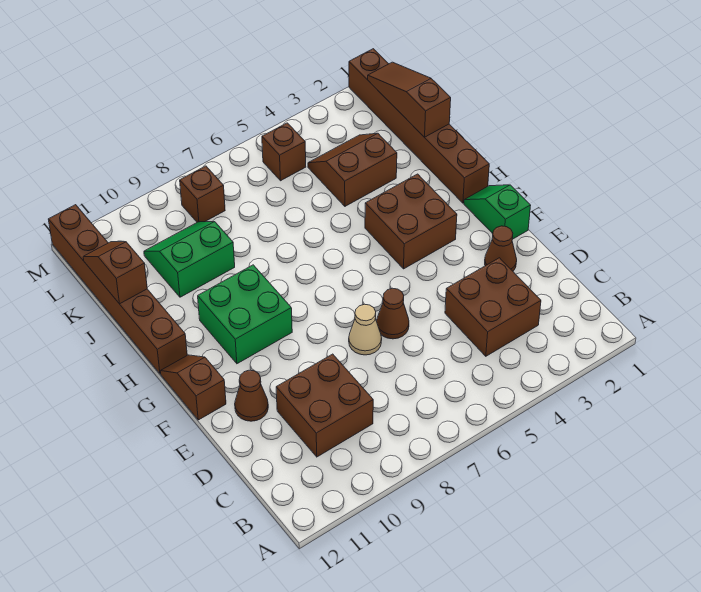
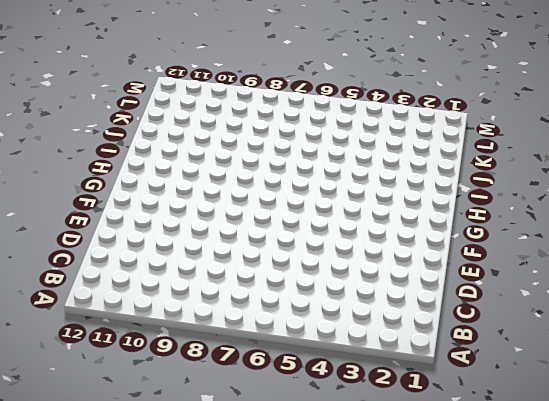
none -> brown brick C3:D4 level 1
none -> brown brick C9:D10 level 1
none -> brown cone E2 level 1

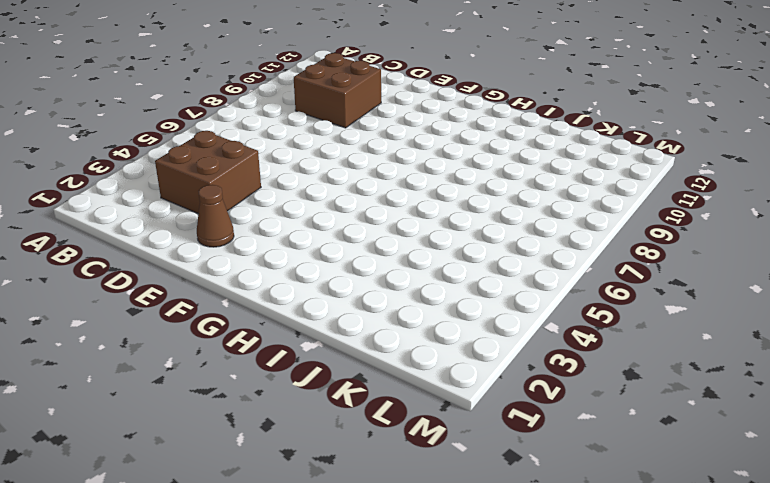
none -> brown cone E6 level 1
none -> tan cone E7 level 1
none -> brown cone E11 level 1

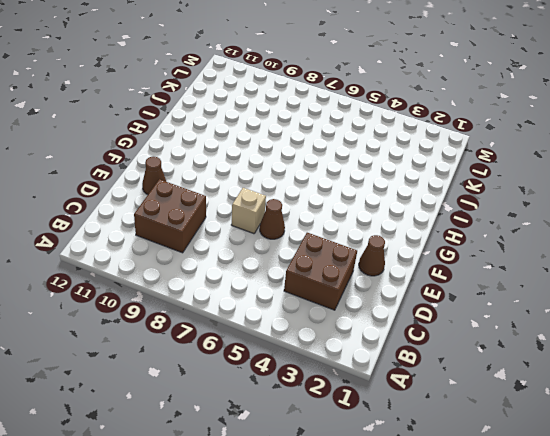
tan brick E7 level 1 -> tan cone E7 level 1
none -> green slope F1:G1 level 1 top F
none -> brown slope F12:G12 level 1 top F
none -> brown brick G3:H4 level 1

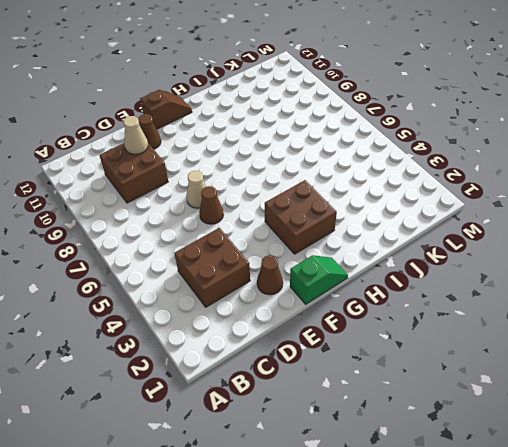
tan cone D10 level 2 -> none
none -> green brick G9:H10 level 1
none -> brown brick H1:M1 level 1
none -> brown brick H12:M12 level 1

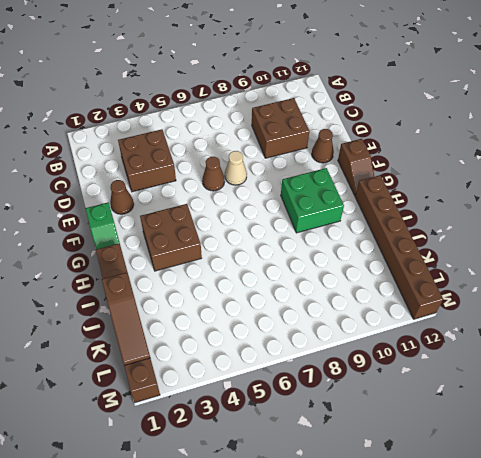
none -> brown slope J3:K4 level 1 top J
none -> green slope J9:K10 level 1 top J
none -> brown brick L5 level 1

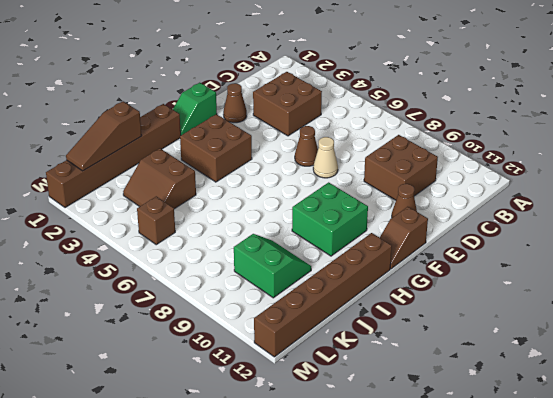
green slope J9:K10 level 1 top K -> green slope J9:K10 level 1 top J
none -> brown brick L8 level 1
none -> brown slope J12:K12 level 2 top J

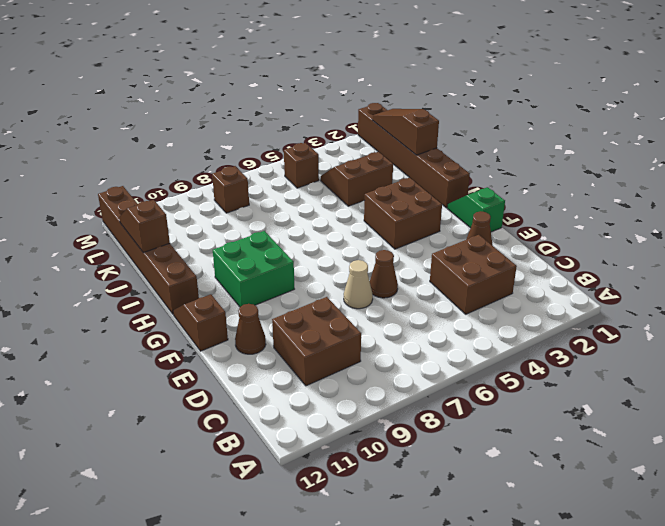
none -> green slope J9:K10 level 1 top J

